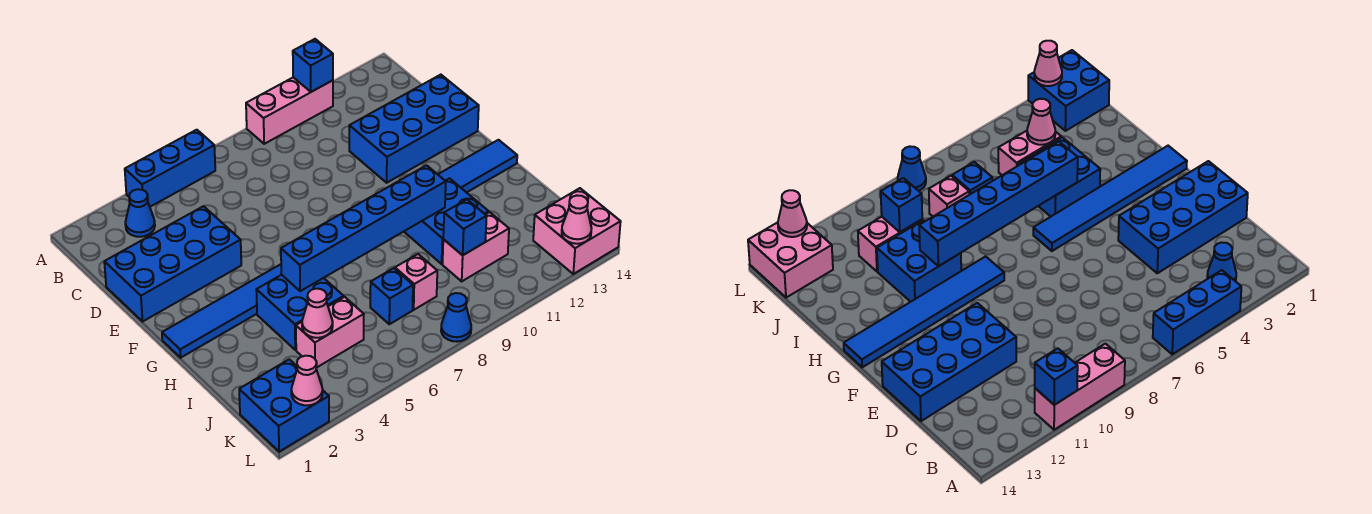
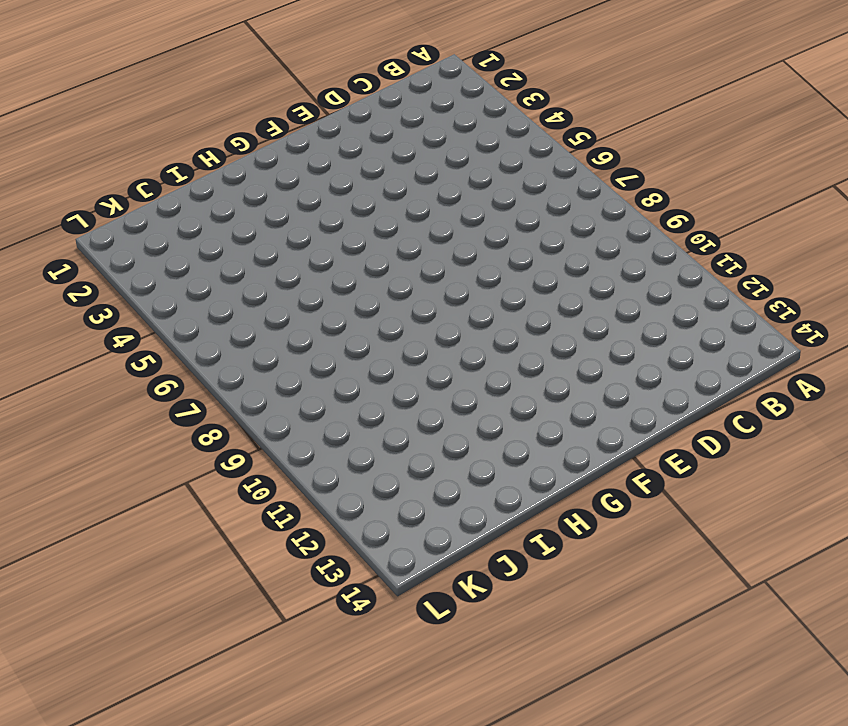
none -> blue brick A4:A6 level 1
none -> pink brick A9:A11 level 1
none -> blue cone B3 level 1

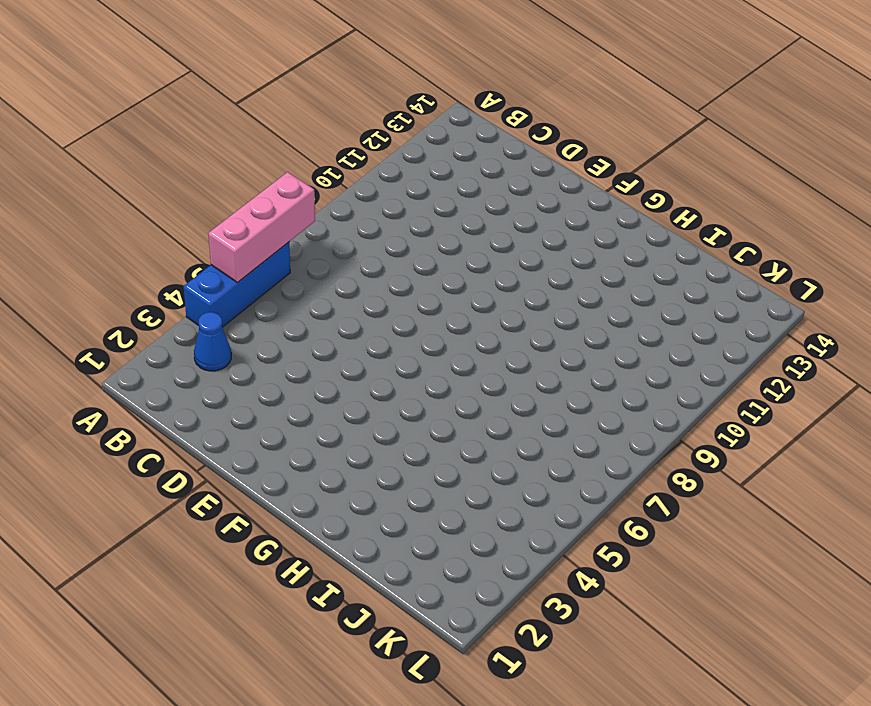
pink brick A5:A7 level 2 -> pink brick A9:A11 level 1
none -> blue brick D1:E4 level 1
none -> blue brick D11:E14 level 1
none -> blue tile G1:G6 level 1

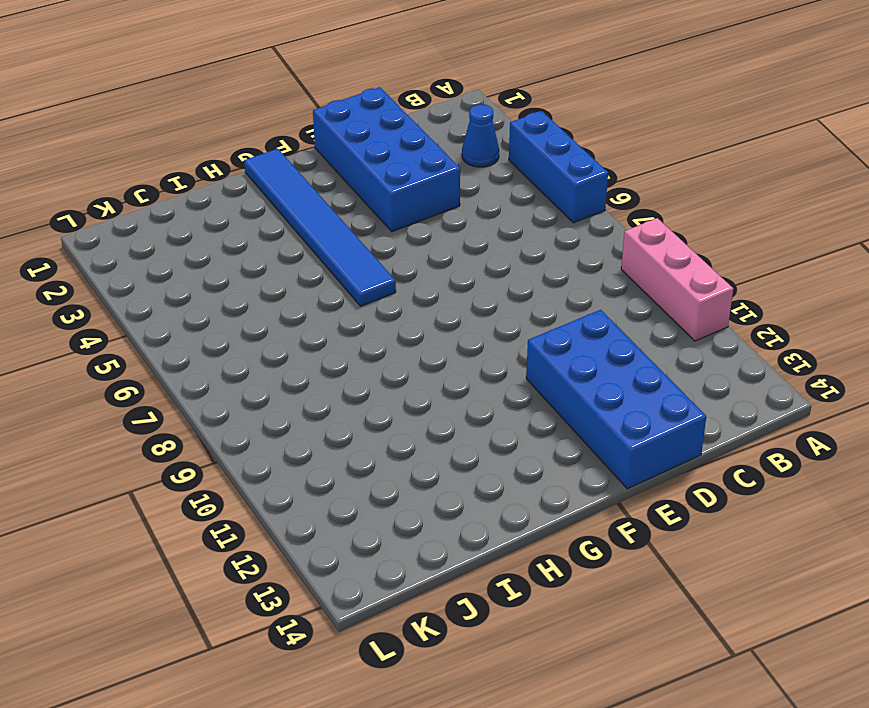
none -> blue tile G9:G14 level 1
none -> blue brick H4:I5 level 1
none -> blue brick H10:I11 level 1

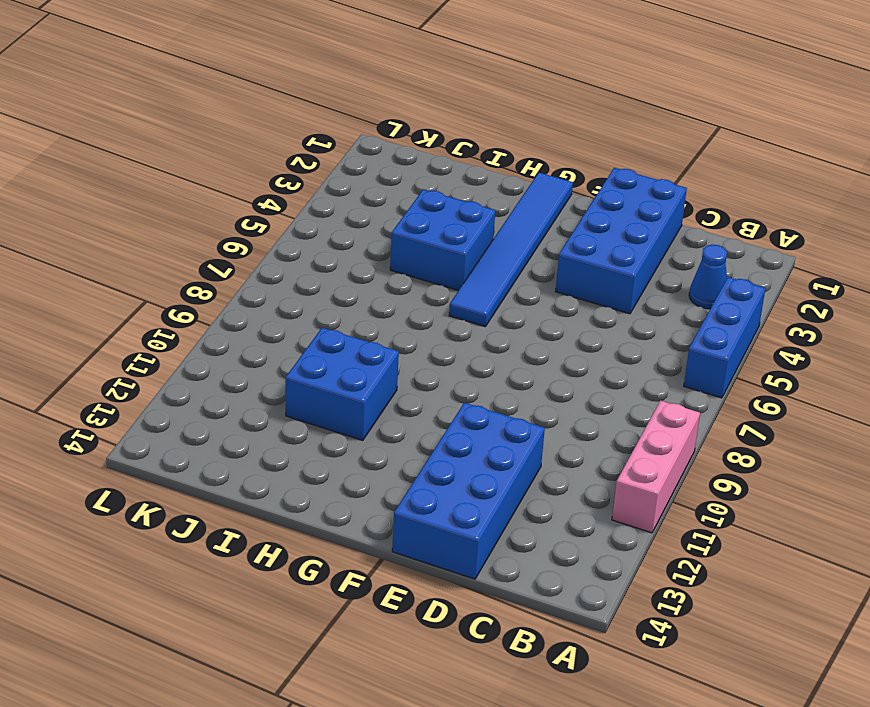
none -> blue tile G9:G14 level 1
none -> pink brick J4:J5 level 1
none -> blue brick J7 level 1

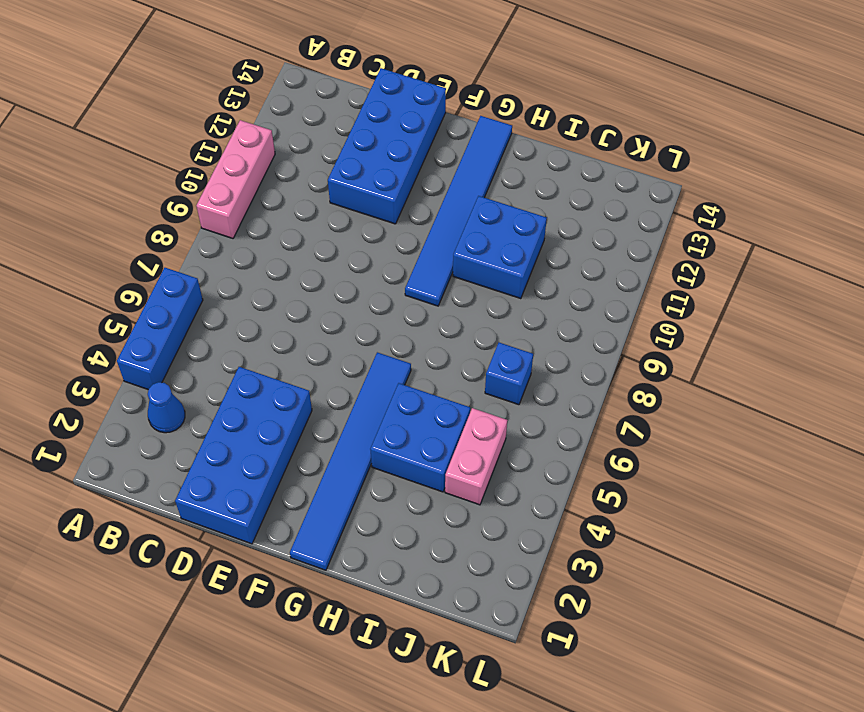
none -> pink brick J8 level 1
none -> pink brick J10:J11 level 1
none -> blue brick K1:L2 level 1

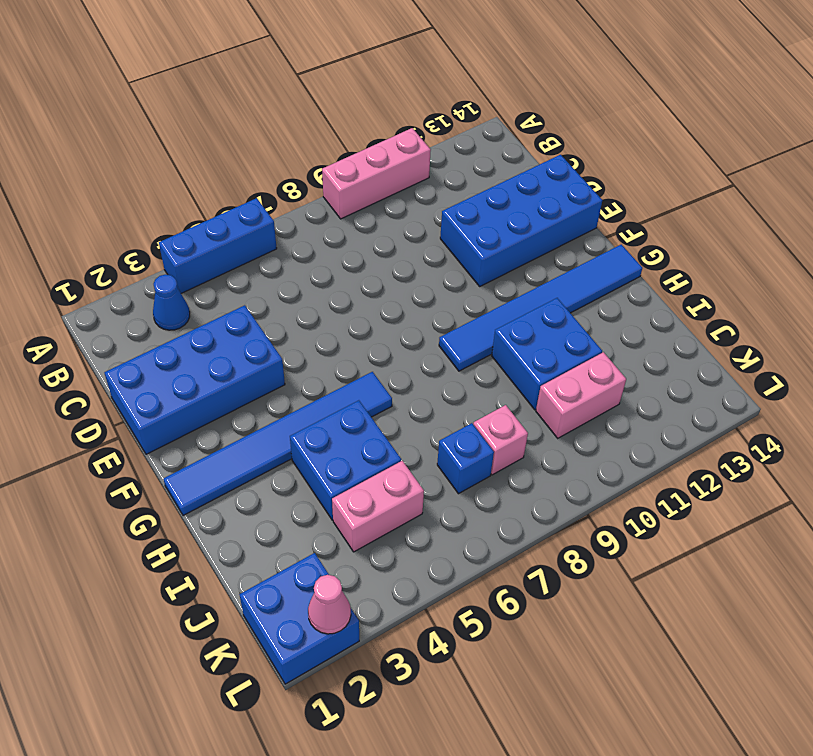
none -> pink brick K13:L14 level 1
none -> blue cone L8 level 1
none -> blue brick A11 level 2

